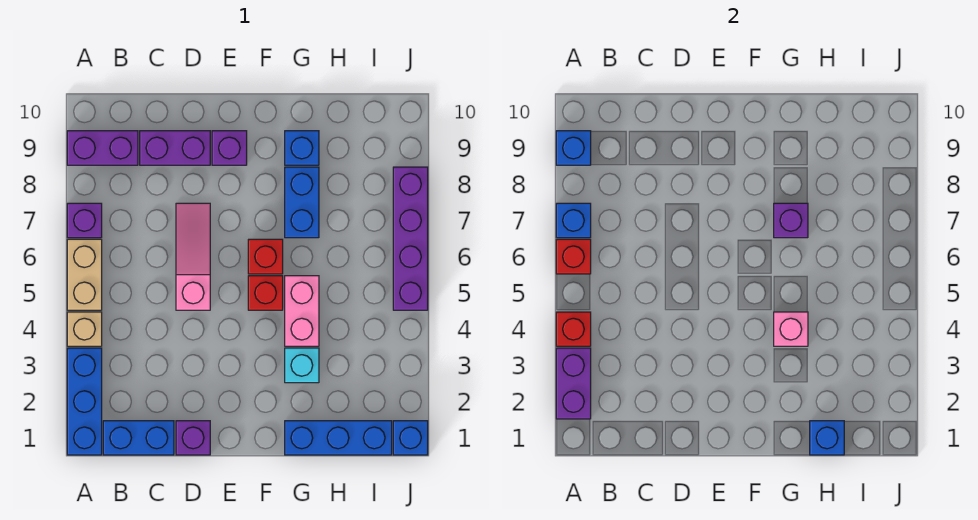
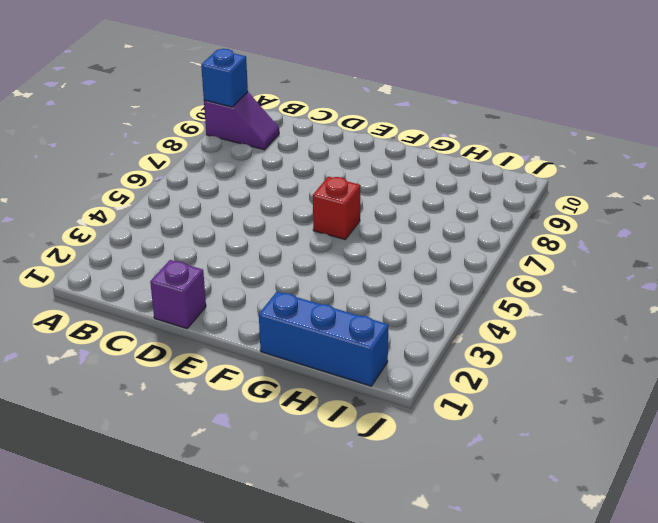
purple slope A9:B9 level 1 top A -> purple brick A9:B9 level 1
none -> blue brick A1:A3 level 1
none -> tan brick A4 level 1
none -> tan brick A5:A6 level 1

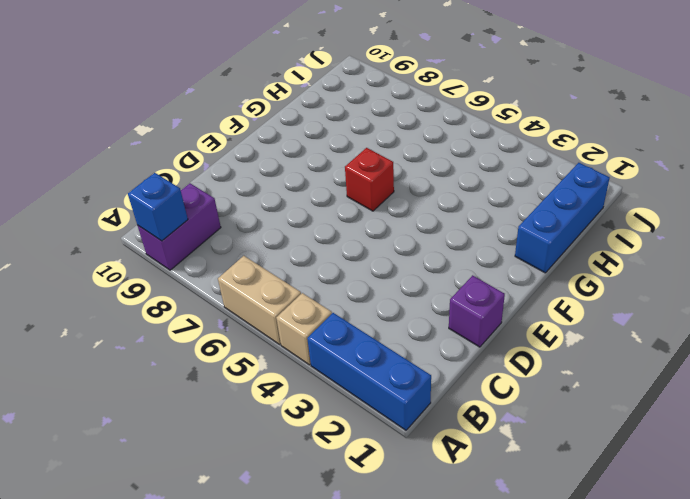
none -> purple brick A7 level 1
none -> blue brick B1:C1 level 1
none -> purple brick C9:D9 level 1

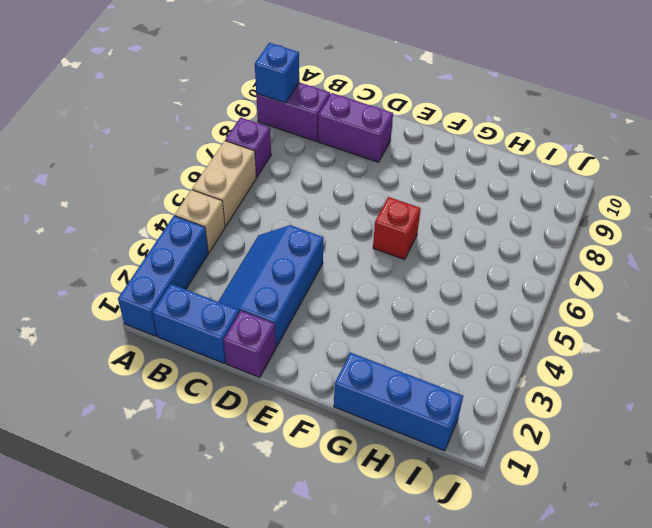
blue slope C2:D4 level 1 top D -> none
none -> pink slope D5:D7 level 1 top 5
none -> purple brick E9 level 1
none -> red brick F5 level 1

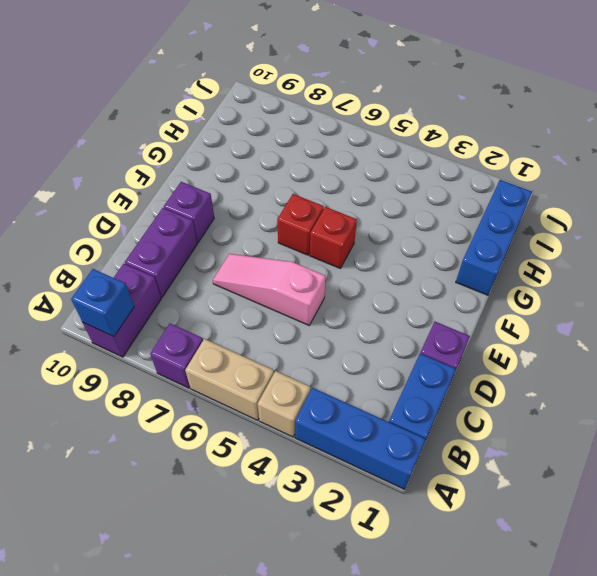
none -> cyan brick G3 level 1
none -> pink brick G4:G5 level 1
none -> blue brick G7:G8 level 1

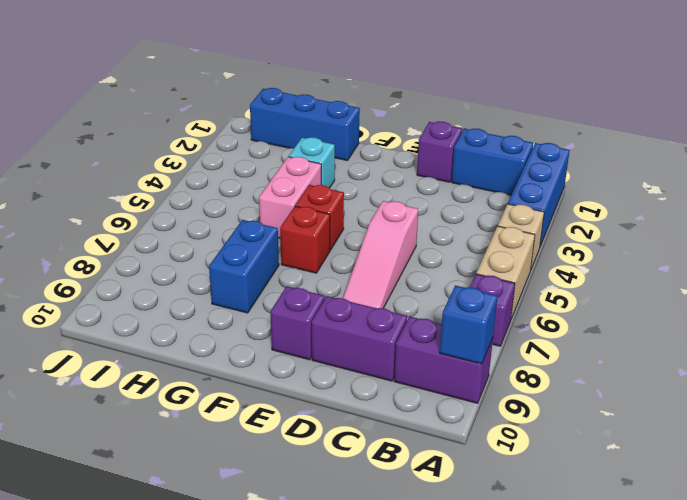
none -> blue brick G9 level 1
none -> blue brick J1 level 1
none -> purple brick J5:J8 level 1

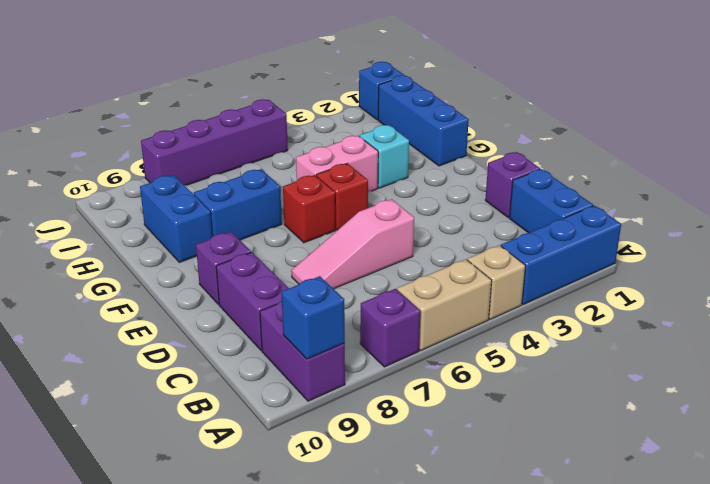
blue brick G9:H9 level 1 -> blue brick G9 level 1
none -> purple brick A2:A3 level 2
none -> red brick A4 level 2
none -> red brick A6 level 2

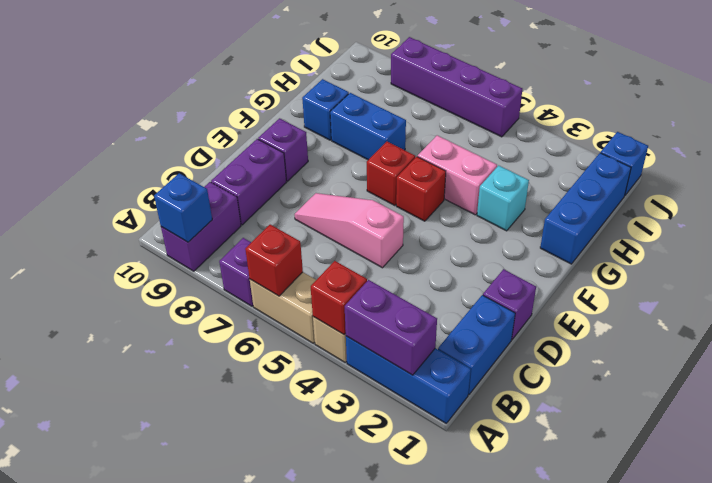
none -> blue brick A7 level 2
none -> pink brick G4 level 2
none -> purple brick G7 level 2

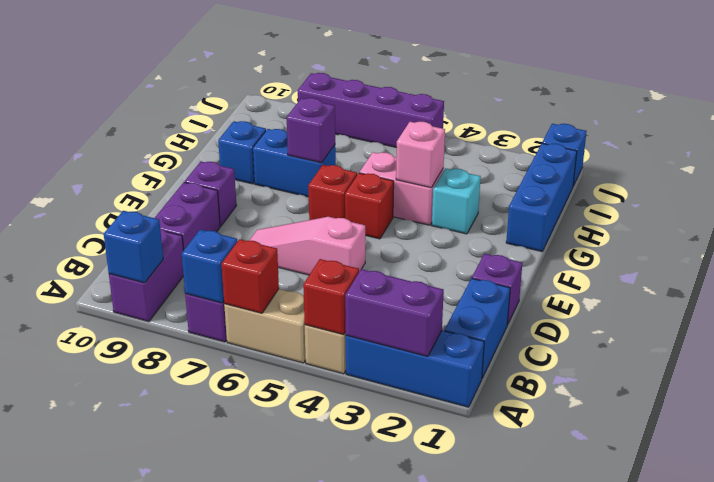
none -> blue brick H1 level 2

